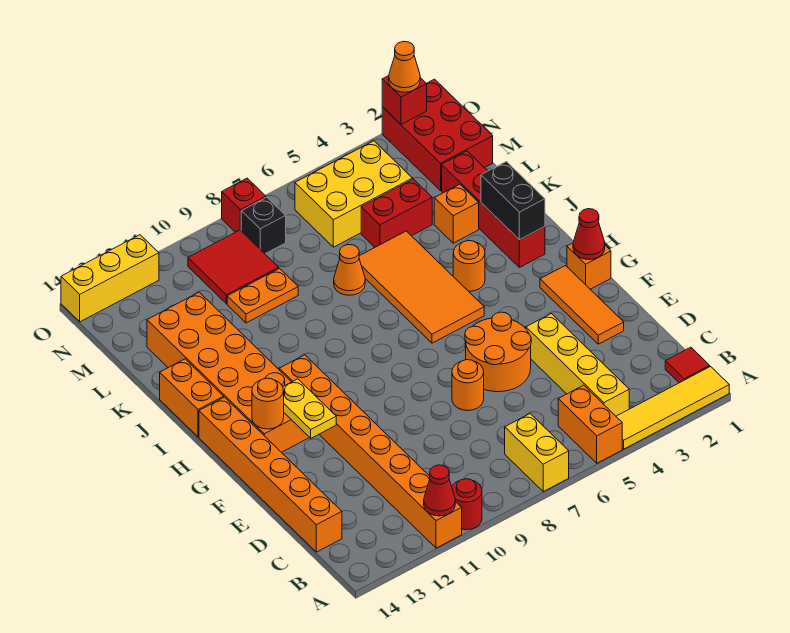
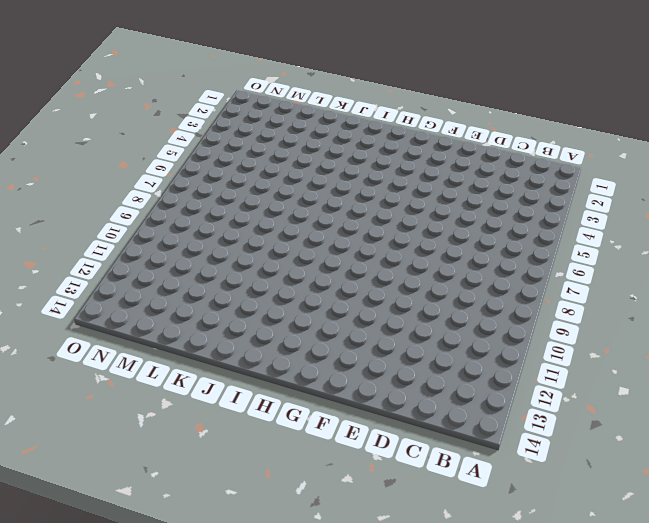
none -> yellow tile A1:A4 level 1
none -> orange brick A5:B5 level 1
none -> yellow brick A7:B7 level 1
none -> red round brick A10 level 1

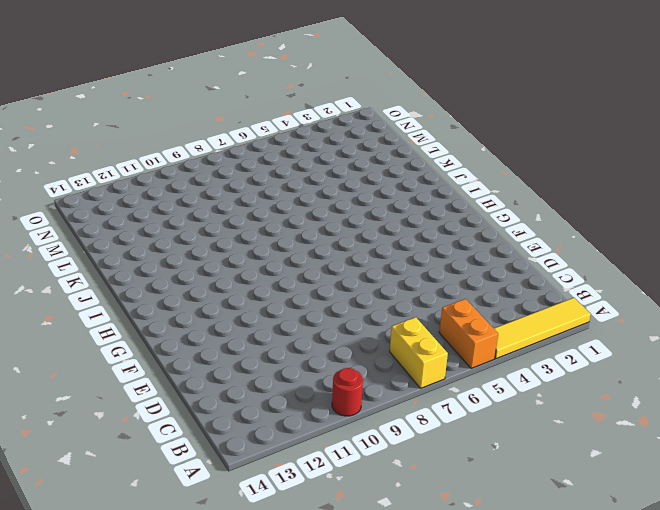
none -> orange brick A11:H11 level 1
none -> red tile B1 level 1
none -> yellow brick B4:E4 level 1
none -> orange brick C14:H14 level 1

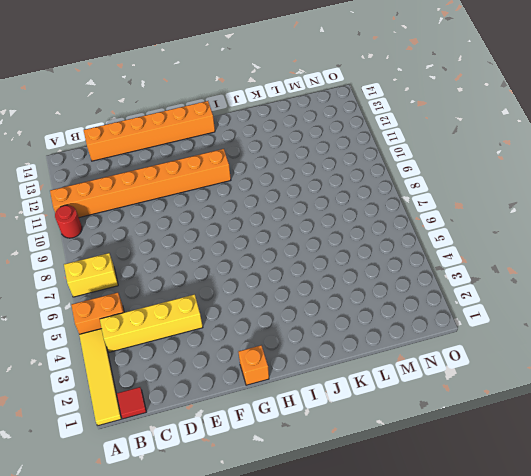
none -> orange tile E2:G2 level 1
none -> orange round brick E5:F6 level 1
none -> orange round brick E7 level 1
none -> orange brick G12:L13 level 1

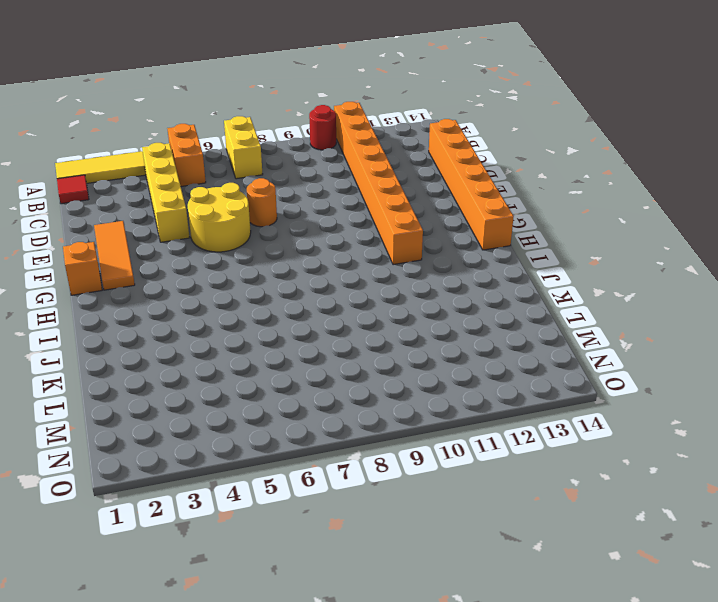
yellow round brick E5:F6 level 1 -> orange round brick E5:F6 level 1
none -> orange brick G12:L13 level 1
none -> orange tile H5:K6 level 1
none -> red brick I2:L2 level 1
none -> orange round brick I4 level 1

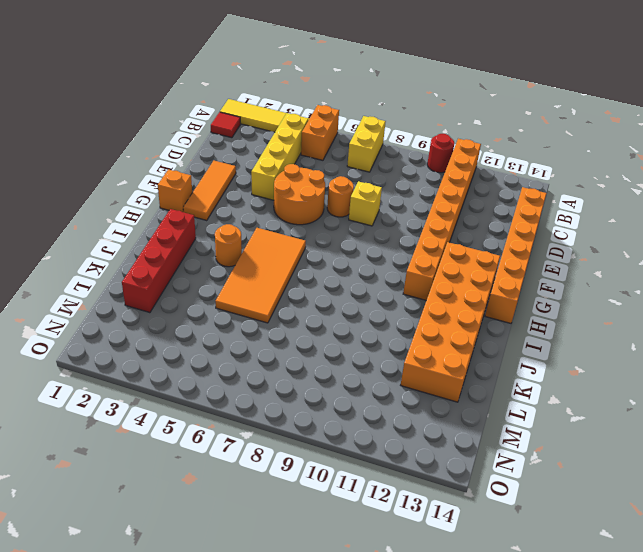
yellow brick E8 level 1 -> none
none -> orange brick I14:J14 level 1
none -> orange brick K3 level 1
none -> orange cone K7 level 1
none -> red brick L4:L5 level 1

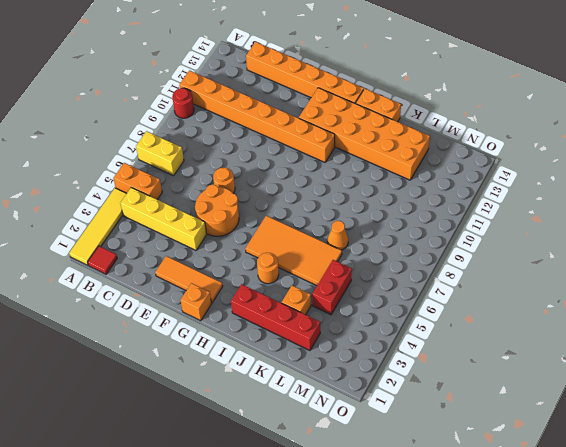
none -> orange plate L9:L10 level 1
none -> red brick M1:O2 level 1
none -> yellow brick M4:N6 level 1
none -> red tile M9:N10 level 1

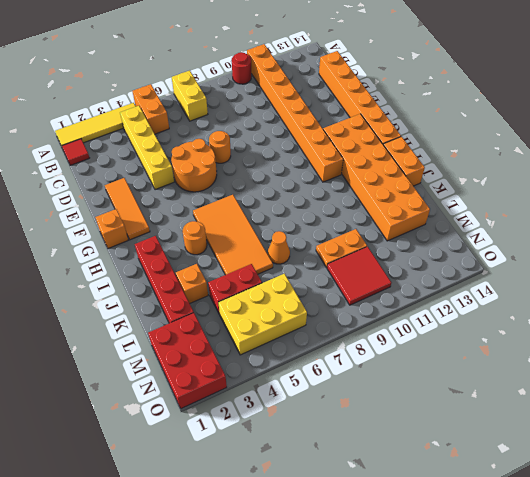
none -> black brick N8 level 1
none -> red brick O8 level 1
none -> yellow brick O12:O14 level 1
none -> red cone A11 level 2

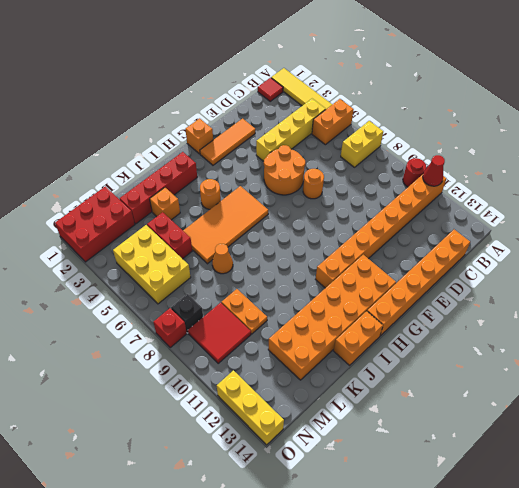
none -> yellow plate F12:G12 level 2
none -> red cone G1 level 2
none -> orange round brick G13 level 2
none -> black brick I2:J2 level 2

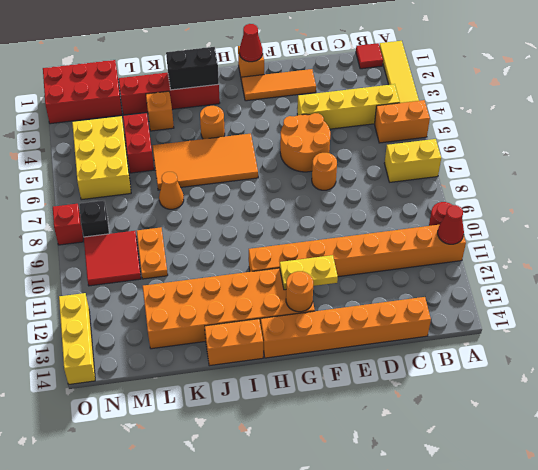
none -> red brick O2 level 2
none -> orange cone O2 level 3

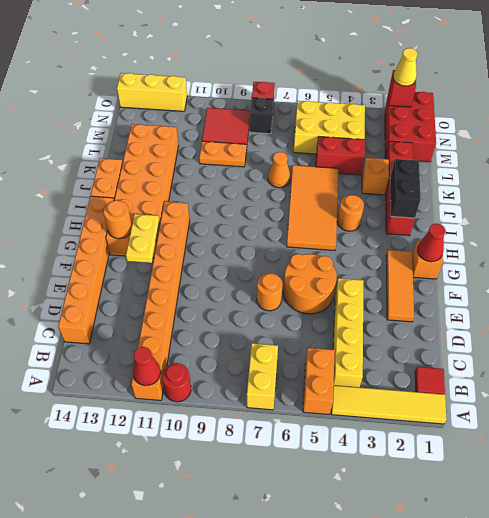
yellow cone O2 level 3 -> orange cone O2 level 3

